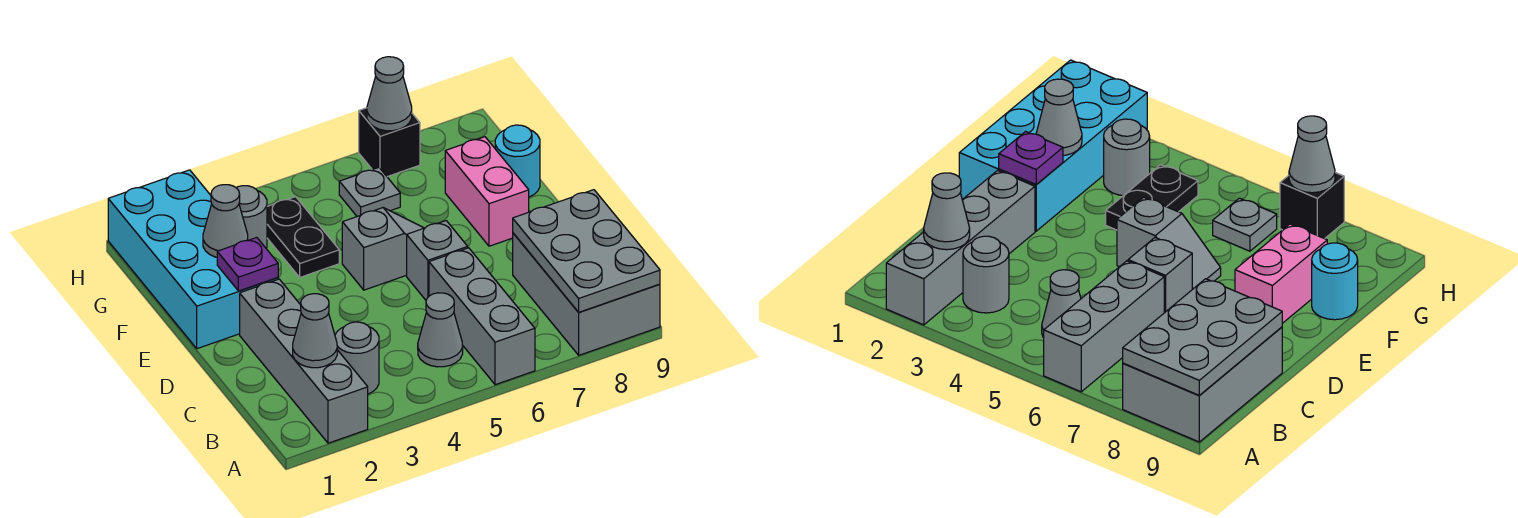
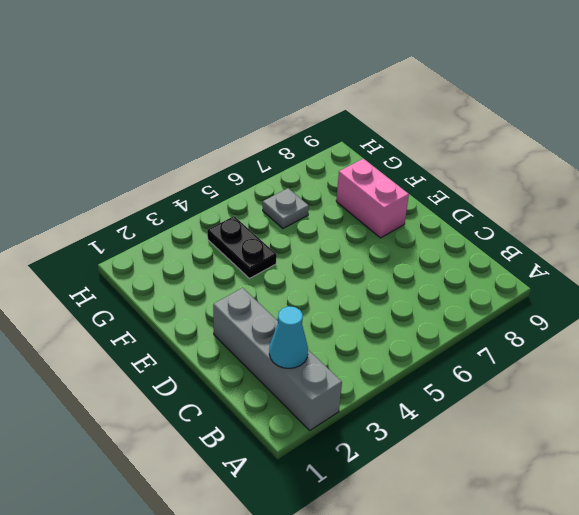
cyan cone B2 level 2 -> grey cone B2 level 2
none -> grey brick A6:C6 level 1
none -> grey brick A8:C9 level 1
none -> grey round brick B3 level 1

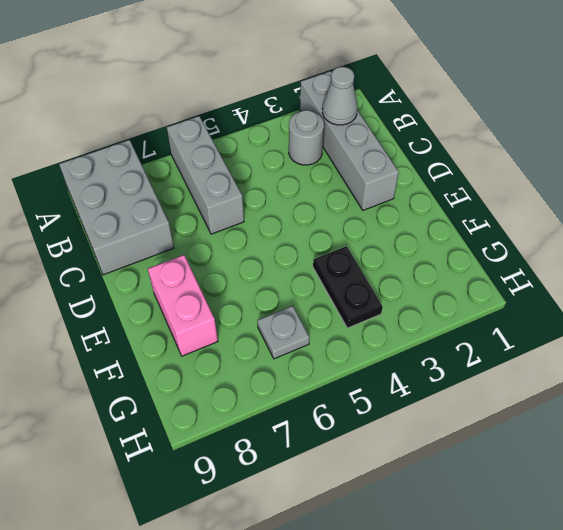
none -> grey cone B5 level 1
none -> grey brick D6 level 1
none -> cyan brick E1:H2 level 1

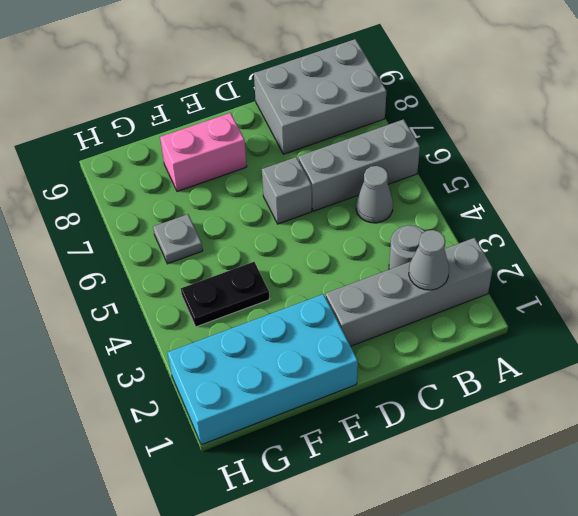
none -> grey slope E5:E6 level 1 top 5
none -> cyan round brick F9 level 1
none -> grey round brick G3 level 1

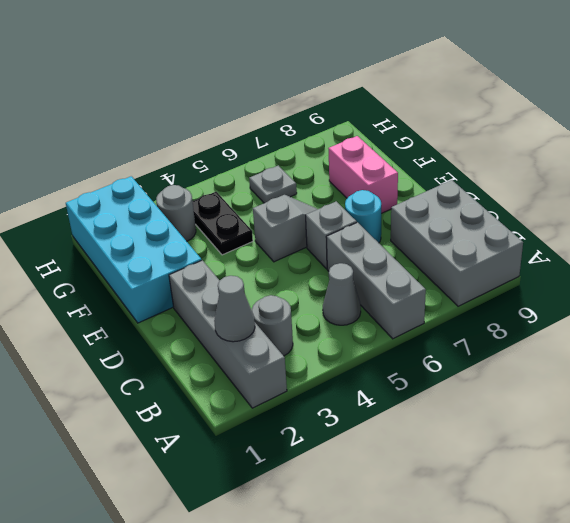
cyan round brick D7 level 1 -> cyan round brick F9 level 1
none -> black brick H7 level 1
none -> grey plate A8:C9 level 2
none -> purple plate E2 level 2

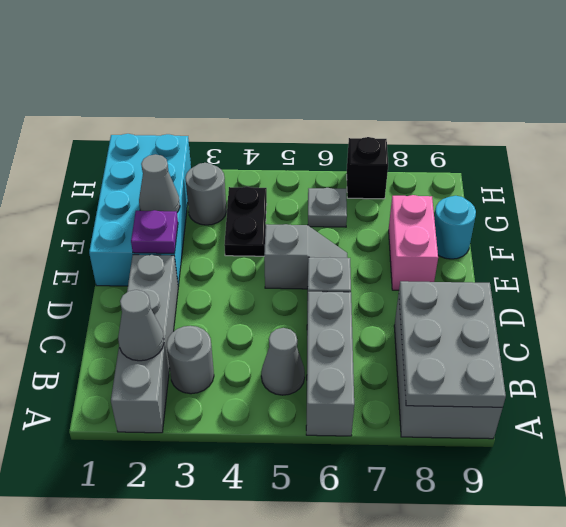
none -> grey cone H7 level 2

